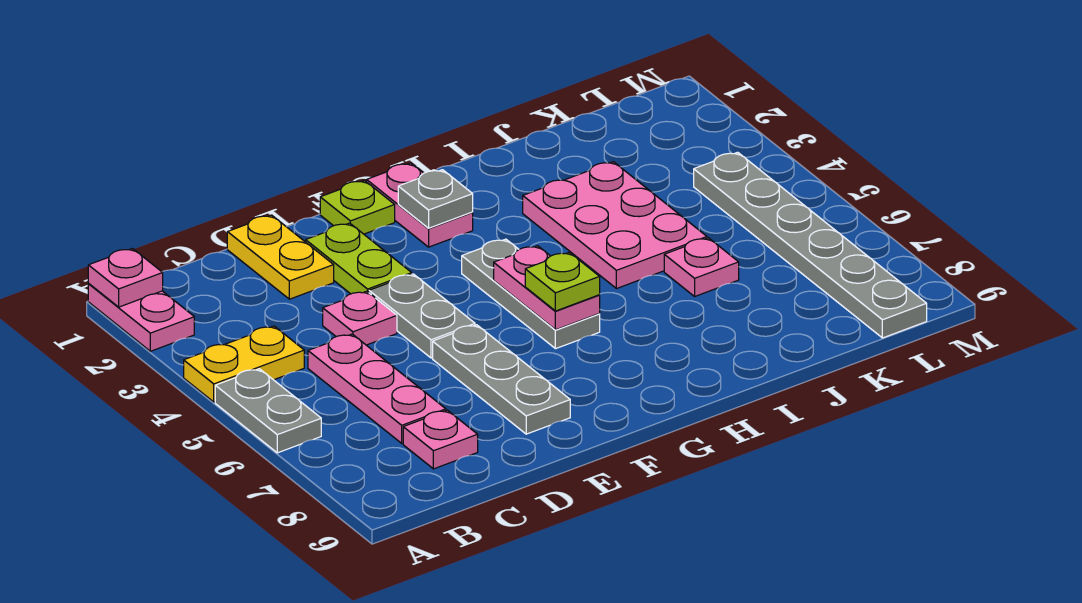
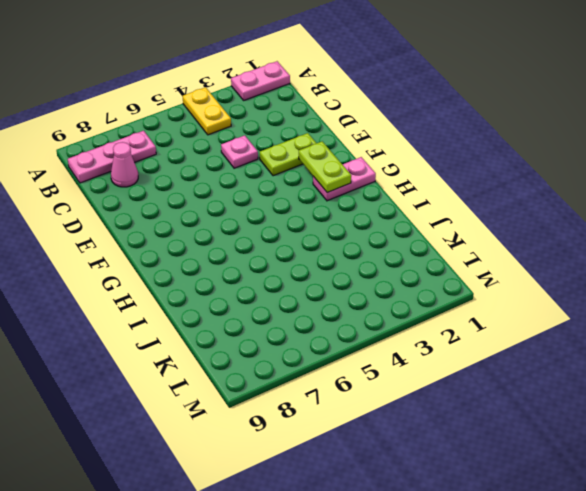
pink plate B7:B9 level 1 -> pink plate C5:C7 level 1
pink cone C8 level 1 -> pink plate C8 level 1
lime plate F2:G2 level 2 -> grey plate G2 level 2
none -> grey plate A5:A6 level 1
none -> yellow plate D1:D2 level 1
none -> grey plate E4:E5 level 1

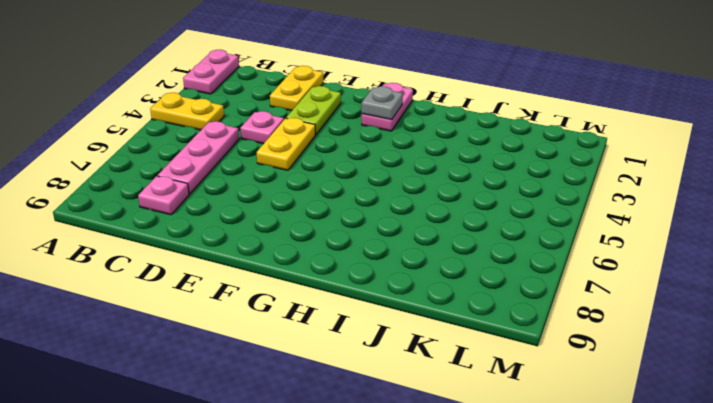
yellow plate E4:E5 level 1 -> grey plate E4:E5 level 1
none -> grey plate A5:A6 level 1
none -> grey plate E6:E8 level 1
none -> lime plate F1 level 1

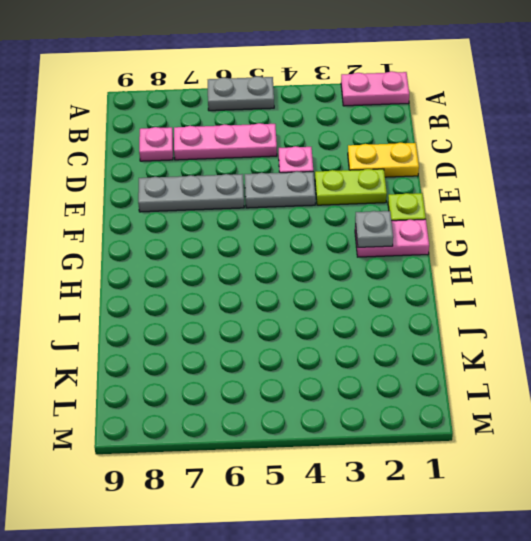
none -> yellow plate A4:B4 level 1
none -> grey plate G4:G6 level 1
none -> pink plate I3:J5 level 1

